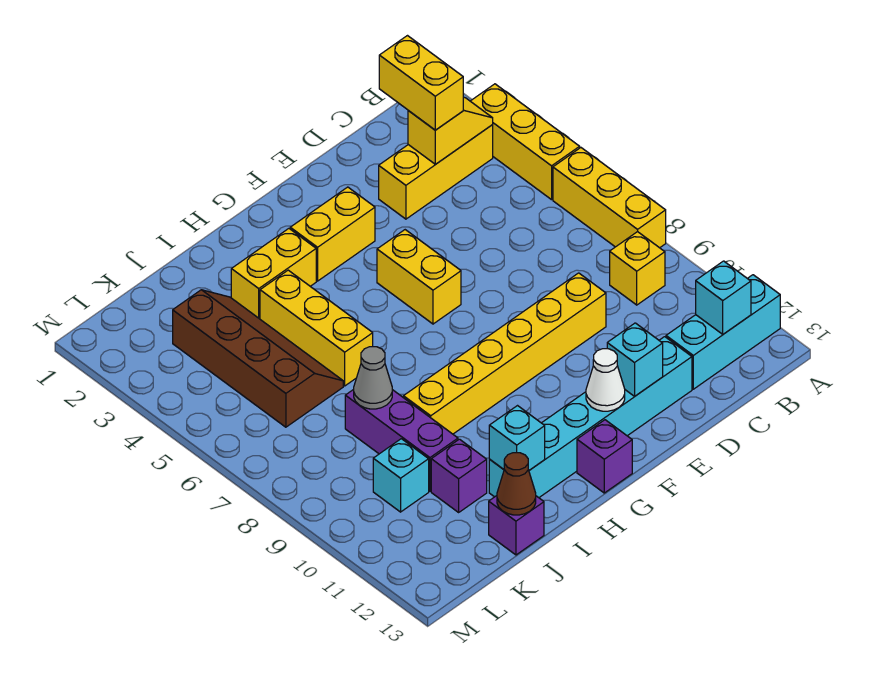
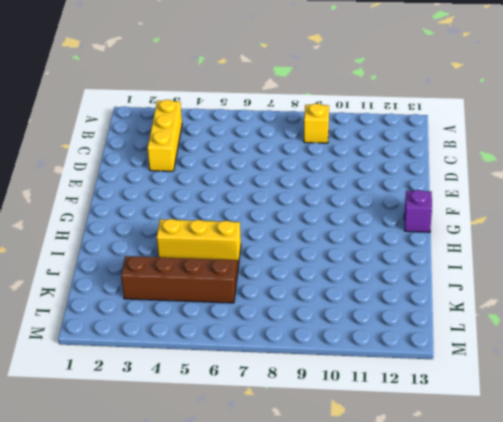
none -> yellow brick A3:A5 level 1
none -> yellow brick A6:A8 level 1
none -> cyan brick A12:C12 level 1

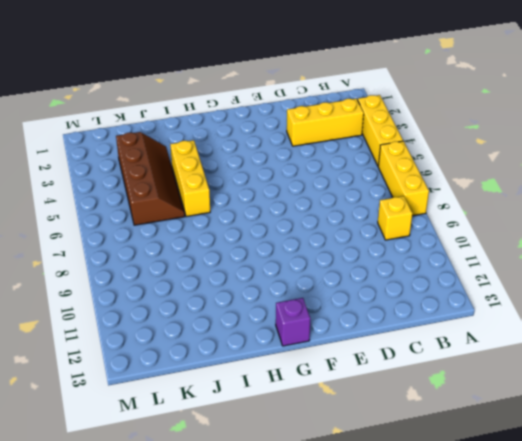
none -> cyan brick A12:C12 level 1
none -> yellow brick D9:I9 level 1
none -> cyan brick D12:I12 level 1

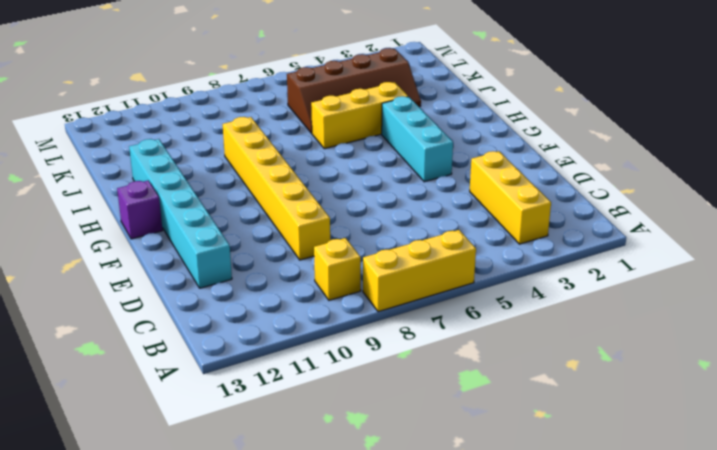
cyan brick F4:H4 level 1 -> cyan brick A12:C12 level 1
none -> yellow brick A3:A5 level 1
none -> yellow brick F3:G3 level 1
none -> yellow brick F5:F6 level 1

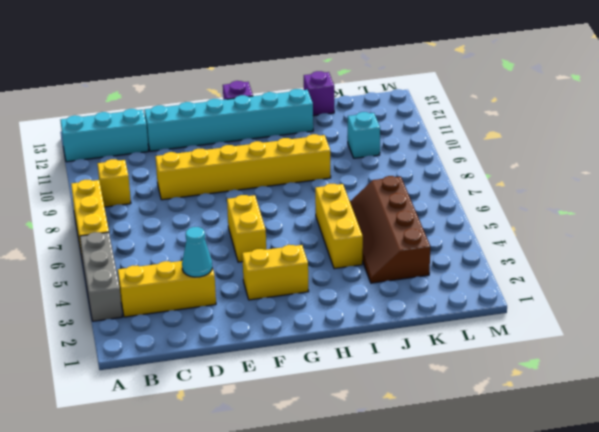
grey brick A3:A5 level 1 -> yellow brick A3:A5 level 1
cyan cone D3 level 2 -> none
none -> yellow brick H3:I3 level 1
none -> purple brick J8:J10 level 1
none -> purple brick J11 level 1

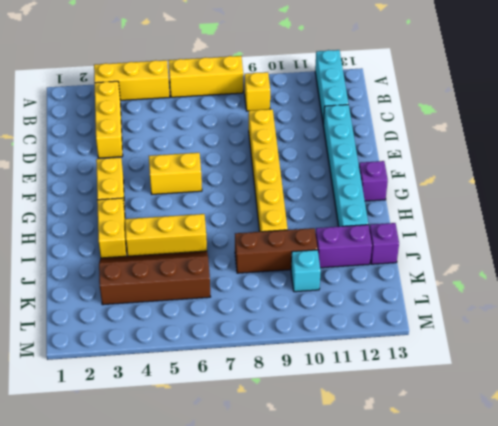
brown brick J8:J10 level 1 -> purple brick J8:J10 level 1
purple brick J11:J12 level 1 -> purple brick J11 level 1
none -> yellow slope B3:C3 level 2 top C
none -> cyan brick B12 level 2
none -> cyan brick E12 level 2

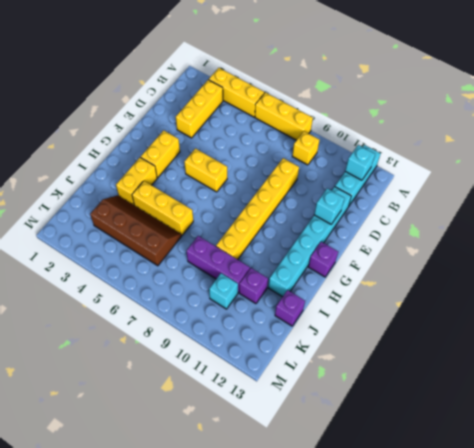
none -> yellow slope B3:C3 level 2 top C
none -> white cone F12 level 2
none -> cyan brick I12 level 2

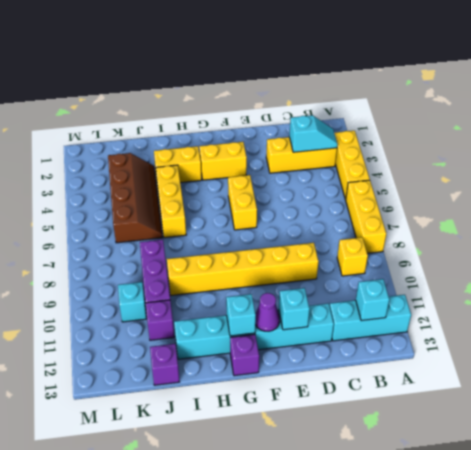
cyan slope B3:C3 level 2 top C -> yellow slope B3:C3 level 2 top C
purple cone F12 level 2 -> white cone F12 level 2
cyan brick G12 level 2 -> cyan brick I12 level 2
none -> grey cone J8 level 2
none -> brown cone J13 level 2
none -> yellow brick C2:C3 level 3

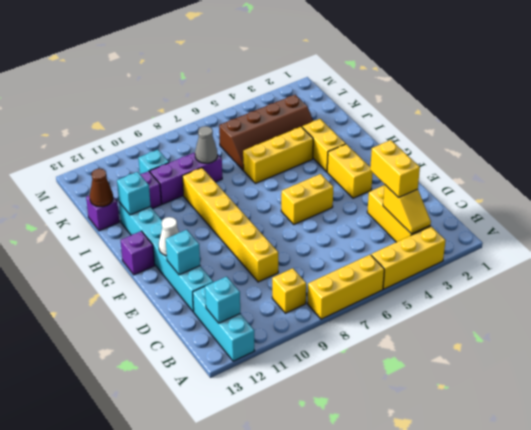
yellow brick C3:D3 level 3 -> yellow brick C2:C3 level 3

